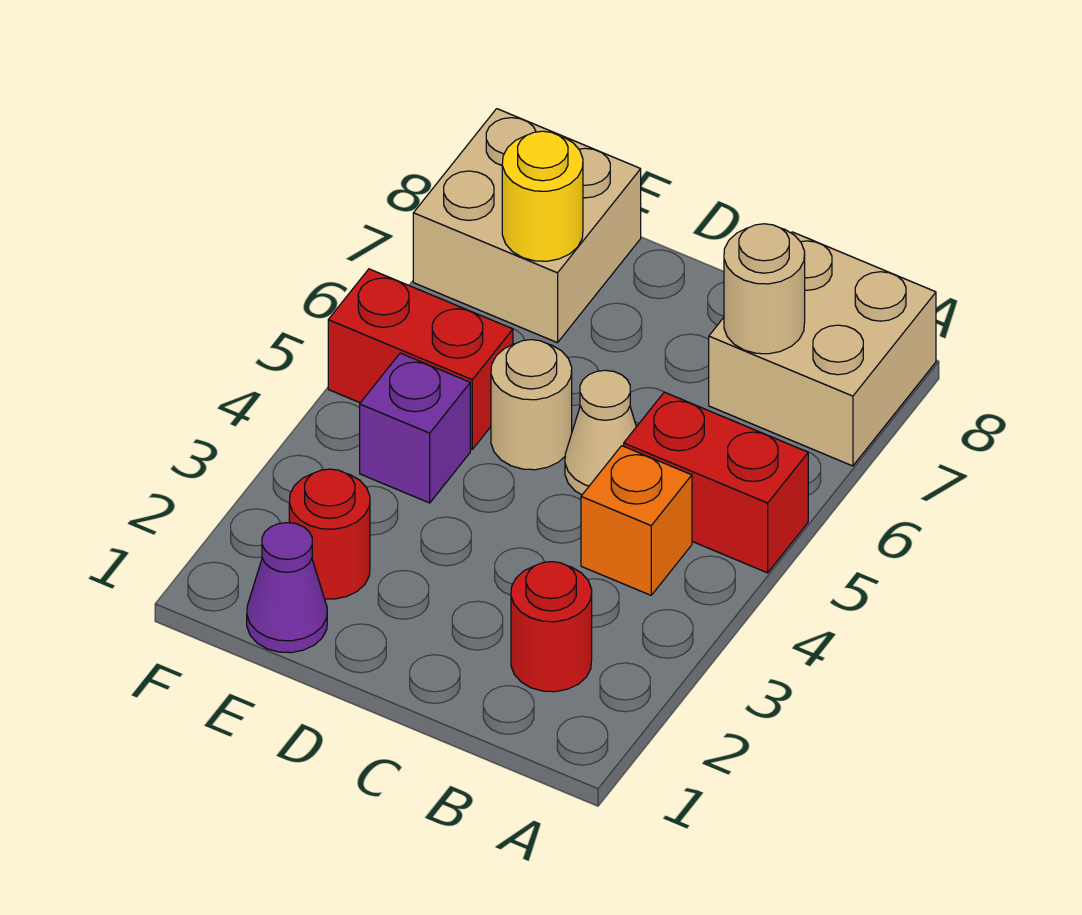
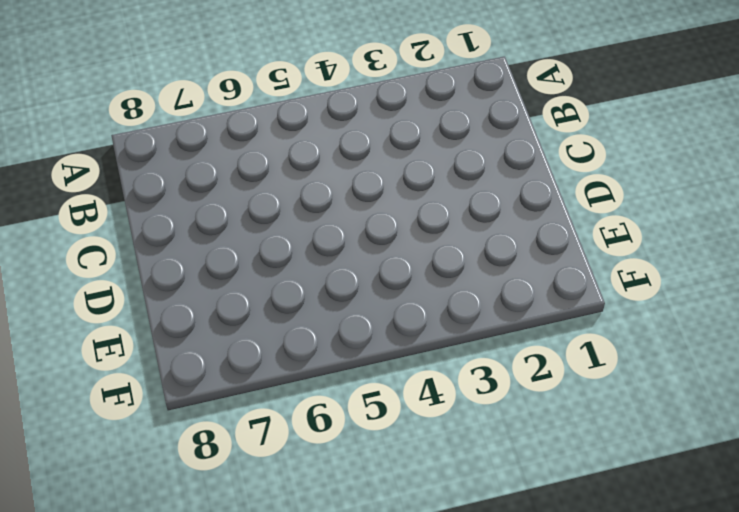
none -> red brick A5:B5 level 1
none -> tan brick A7:B8 level 1
none -> red round brick B2 level 1

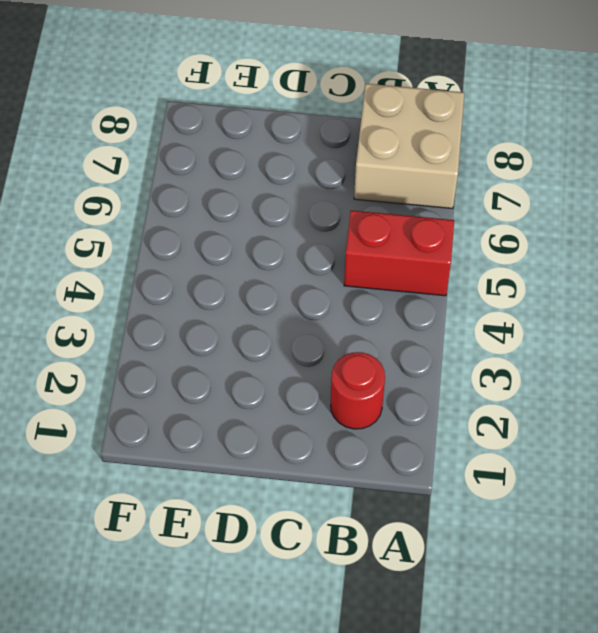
none -> orange brick B4 level 1
none -> tan cone C5 level 1
none -> tan round brick D5 level 1

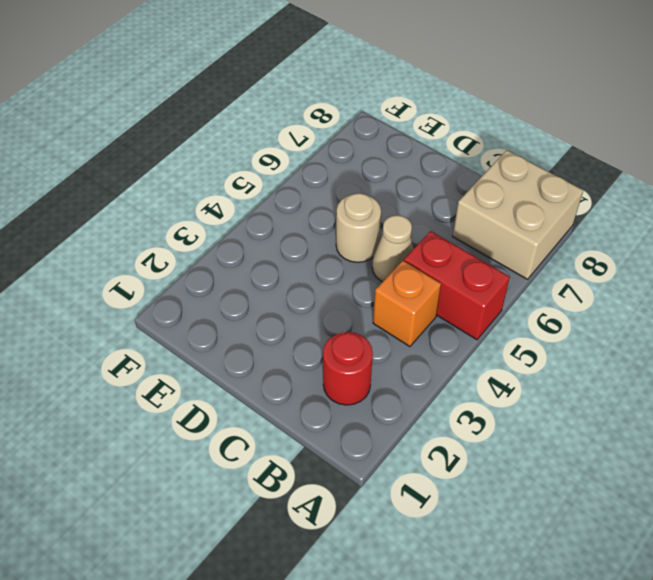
none -> purple cone E1 level 1
none -> red round brick E2 level 1
none -> purple brick E4 level 1

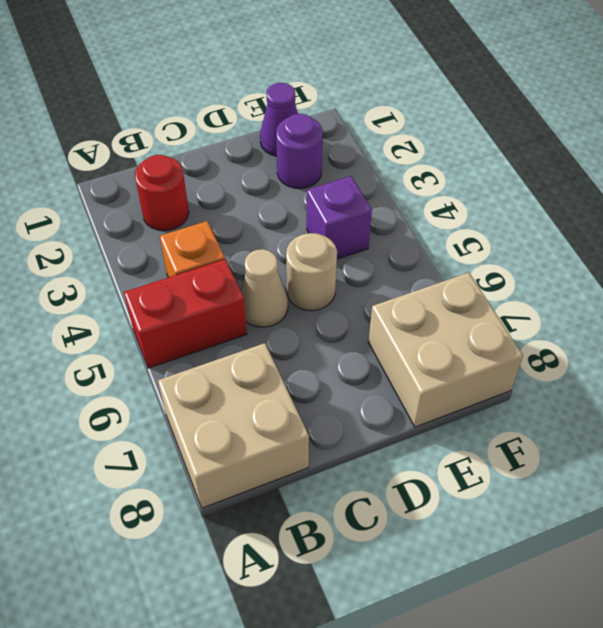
purple round brick E2 level 1 -> red round brick E2 level 1
none -> red brick E5:F5 level 1
none -> tan round brick B7 level 2
none -> yellow round brick E7 level 2

